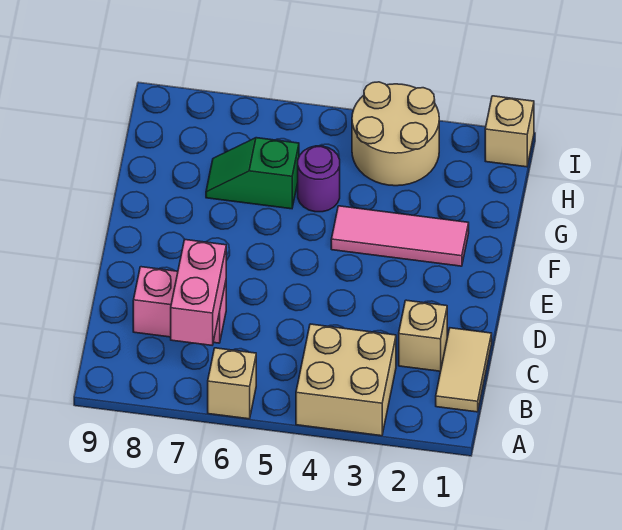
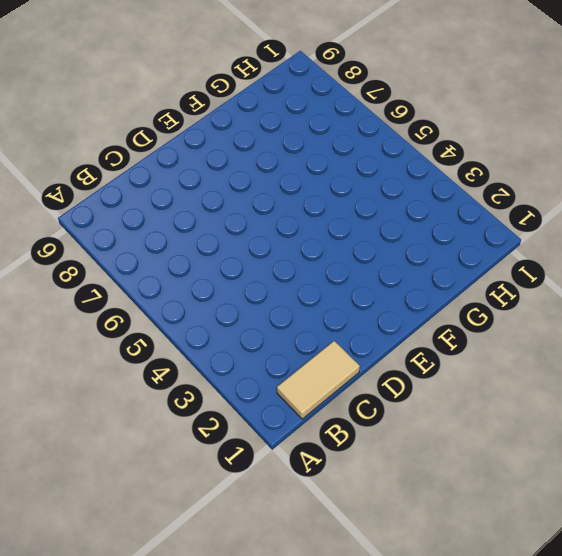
none -> tan brick A3:B4 level 1
none -> tan brick A6 level 1

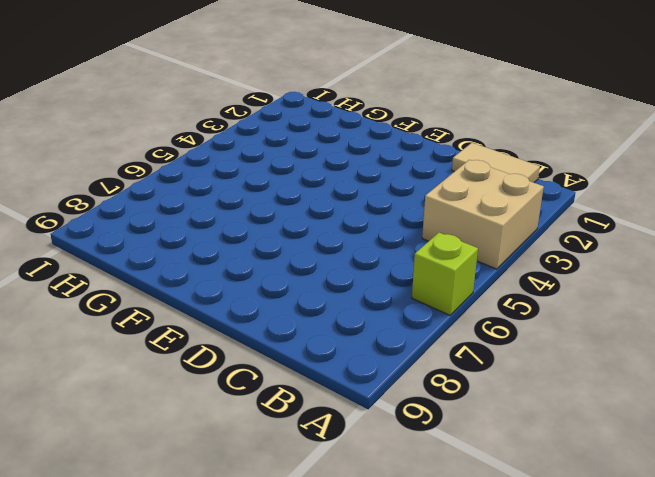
lime brick A6 level 1 -> tan brick A6 level 1
none -> tan brick C2 level 1
none -> pink brick C7:C8 level 1

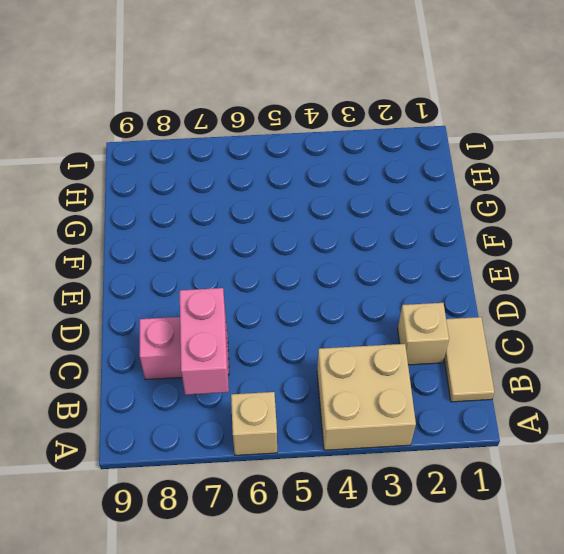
none -> pink tile F2:F4 level 1
none -> purple round brick G5 level 1

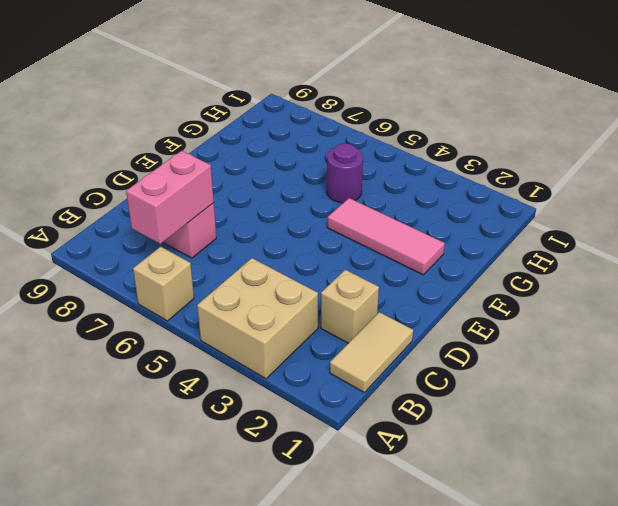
none -> green slope G6:G7 level 1 top 6
none -> tan round brick H3:I4 level 1

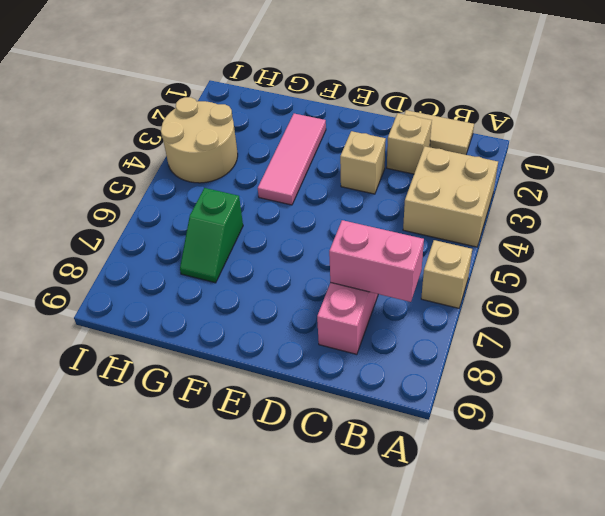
tan brick D3 level 1 -> tan brick I1 level 1
none -> purple round brick G5 level 1

